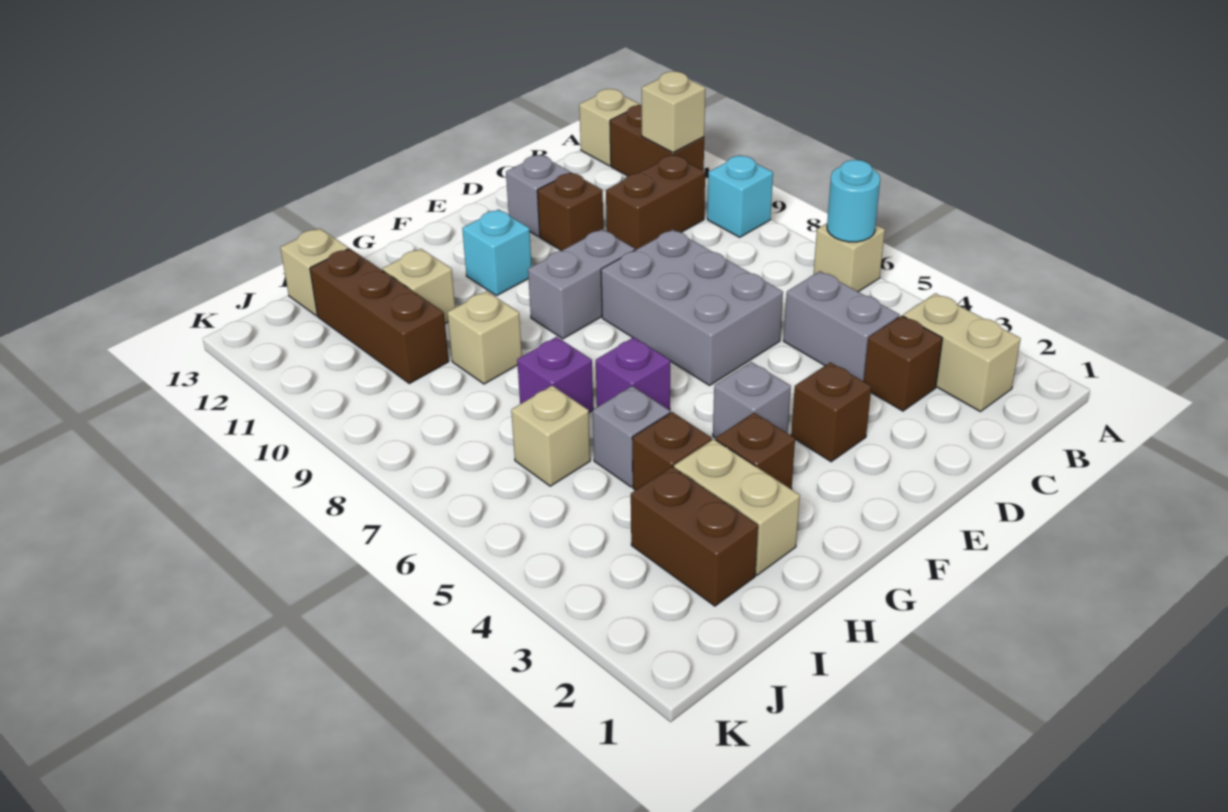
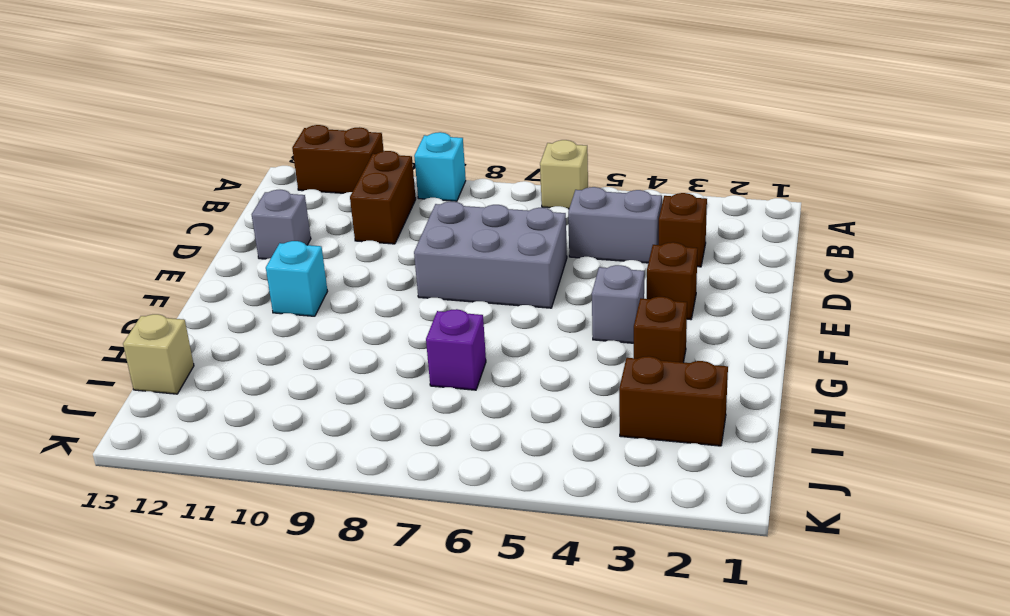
none -> tan brick A13 level 1
none -> tan brick B2:B3 level 1
none -> brown brick D11 level 1

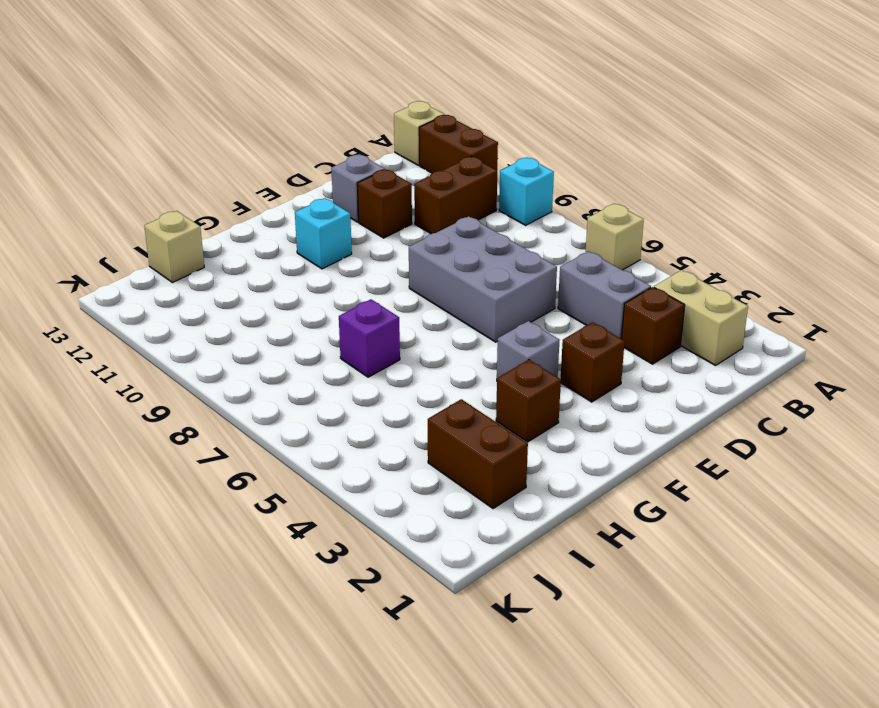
none -> grey brick E9:F9 level 1
none -> purple brick G6 level 1
none -> tan brick H2:H3 level 1

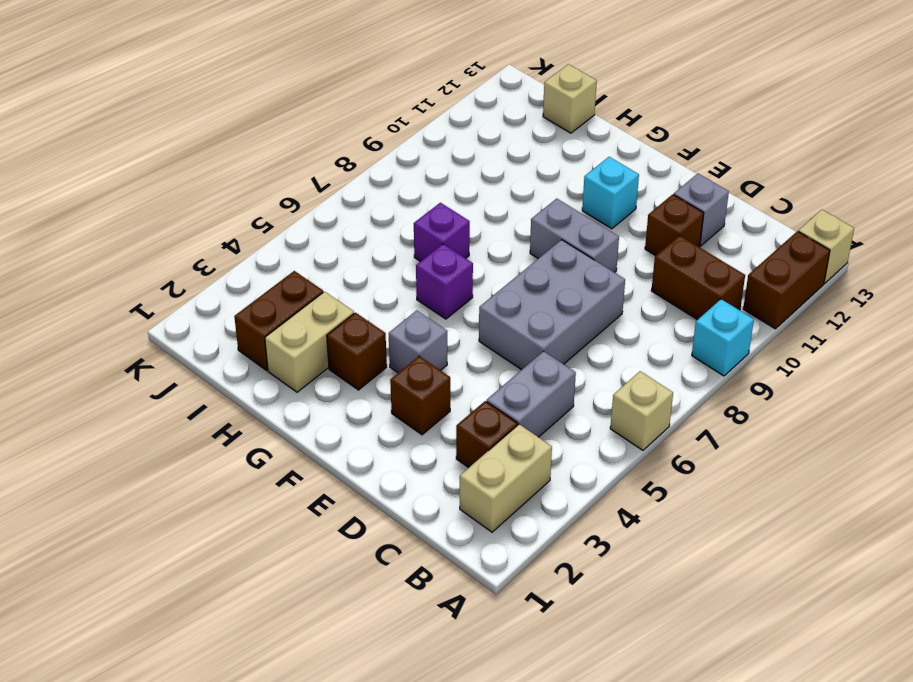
none -> brown brick H4 level 1
none -> grey brick H5 level 1
none -> tan brick H9 level 1

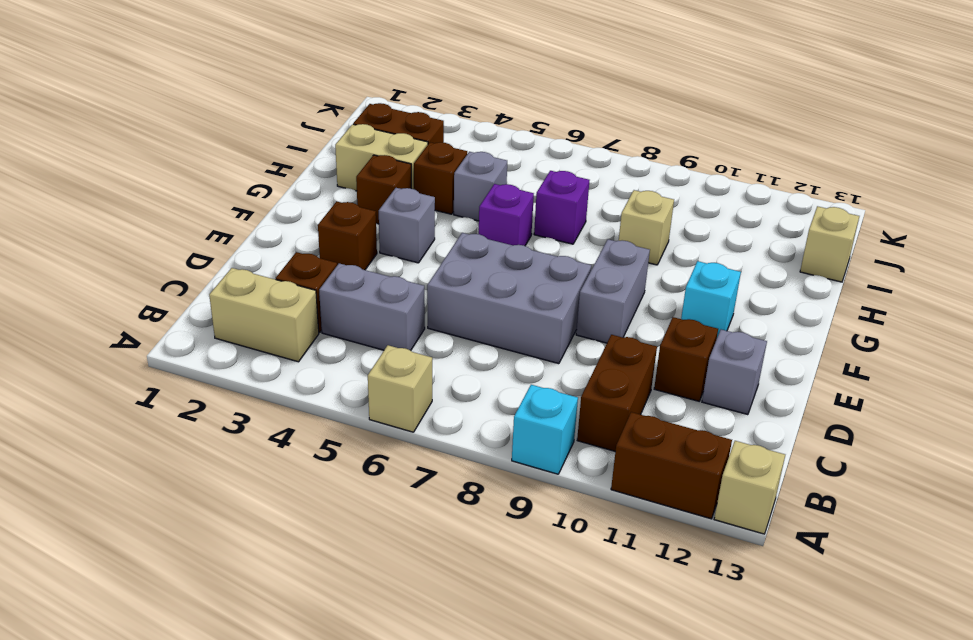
none -> tan brick H11 level 1
none -> tan brick I6 level 1
none -> brown brick I10:I12 level 1

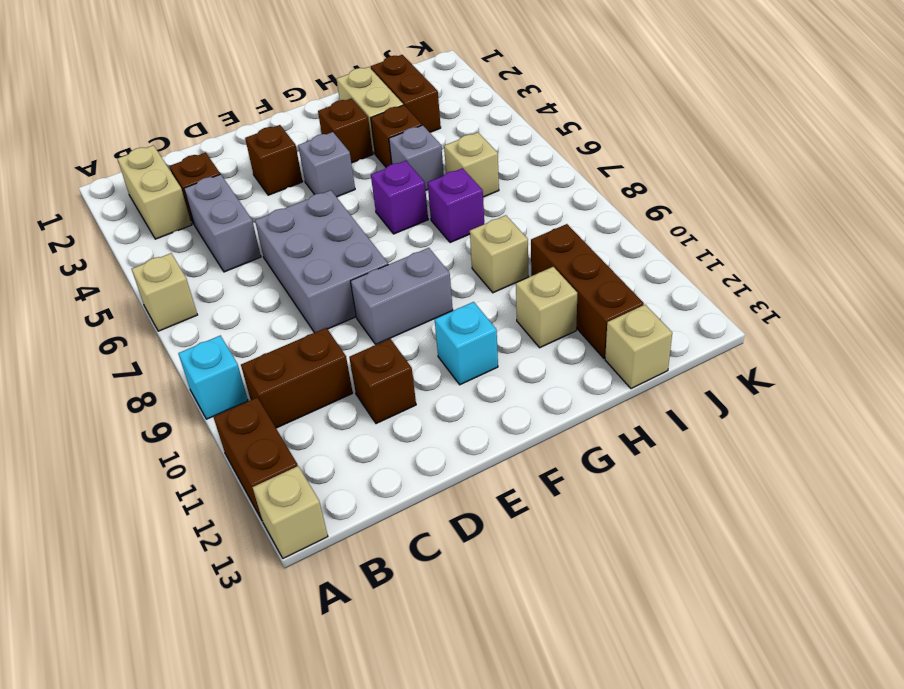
none -> grey brick D12 level 1
none -> cyan round brick A6 level 2
none -> tan brick A11 level 2

